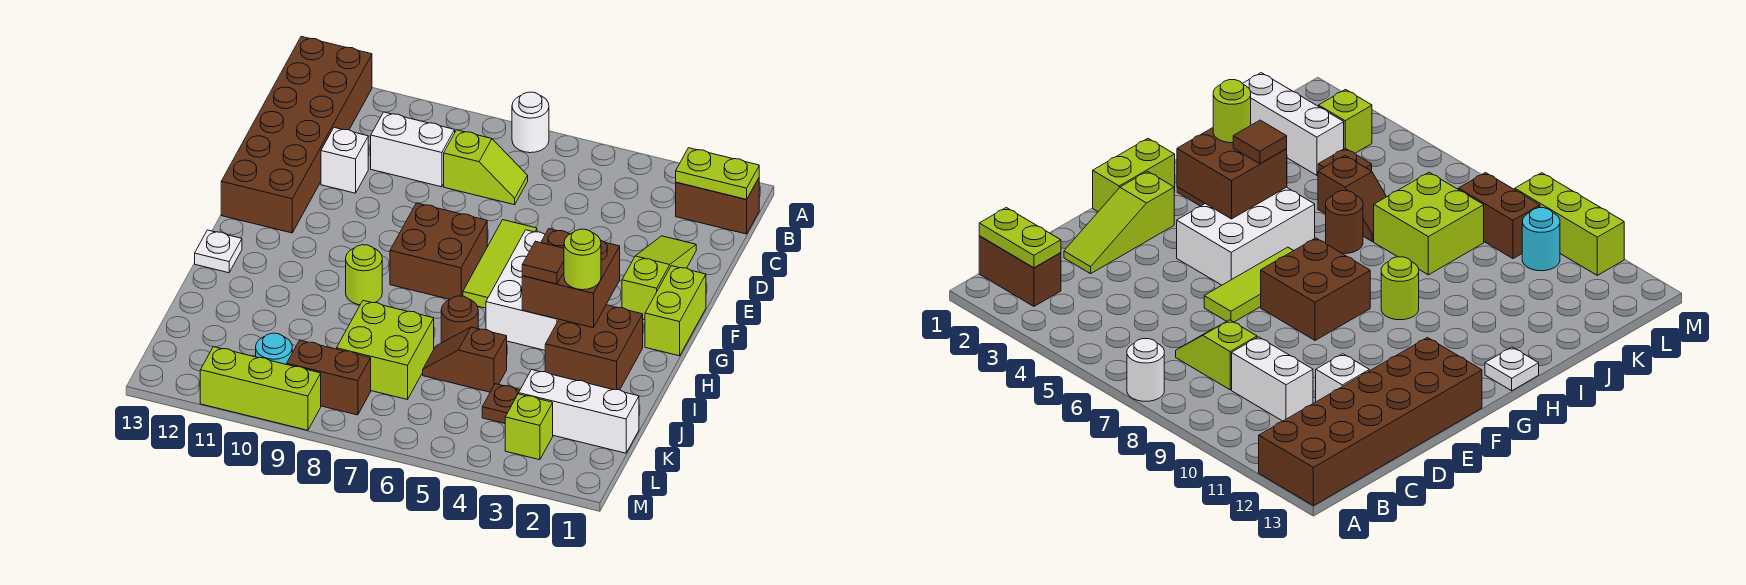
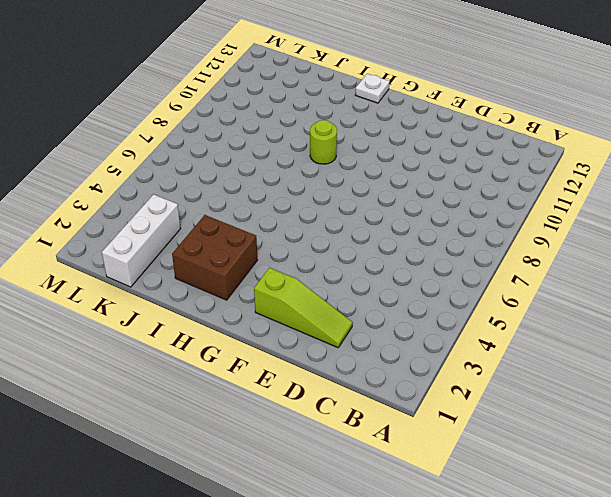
none -> white round brick A7 level 1
none -> brown brick A12:F13 level 1
none -> brown brick B1:B2 level 1

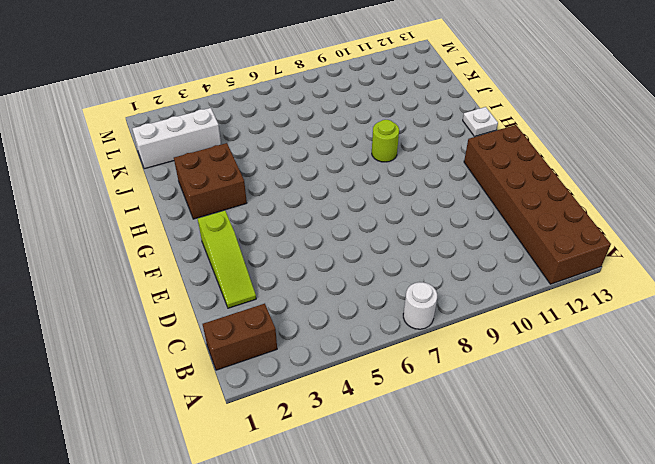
none -> lime slope C7:C8 level 1 top 8
none -> white brick C9:C10 level 1
none -> white brick D11 level 1

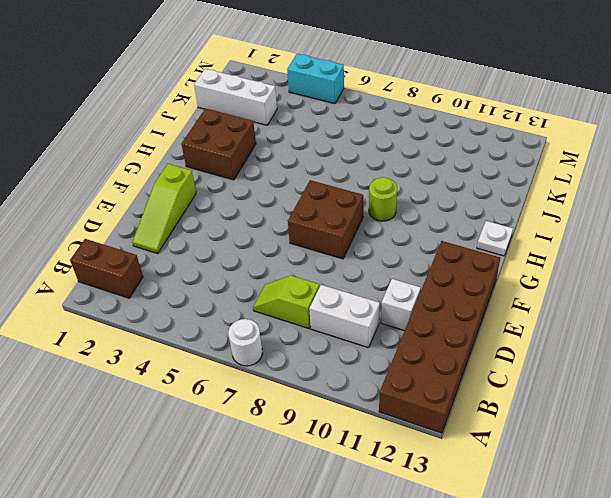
cyan brick M4:M5 level 1 -> none
none -> lime tile E6:G6 level 1
none -> lime brick F1:G1 level 1
none -> white brick F4:H5 level 1

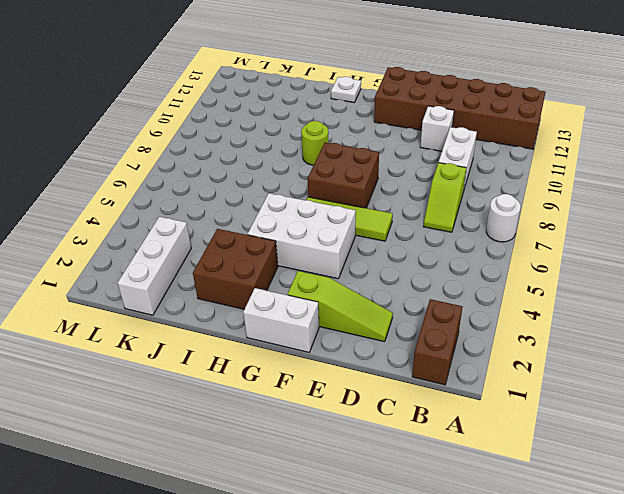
white brick F1:G1 level 1 -> lime brick F1:G1 level 1
none -> brown round brick I6 level 1
none -> brown slope J5:J6 level 1 top 5
none -> lime brick J7:K8 level 1

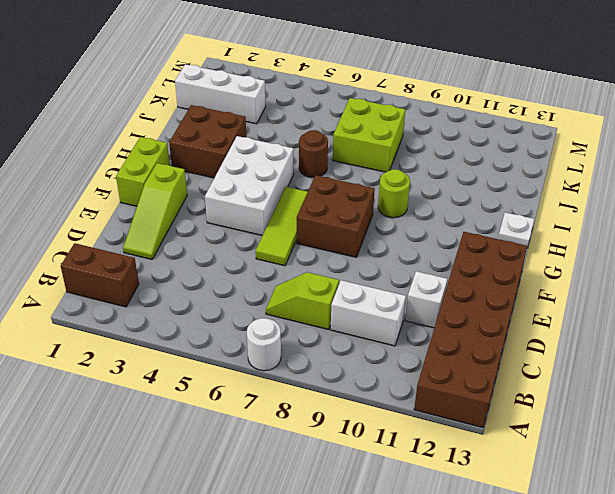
none -> brown slope J5:J6 level 1 top 5
none -> brown plate K4 level 1
none -> lime brick L3 level 1

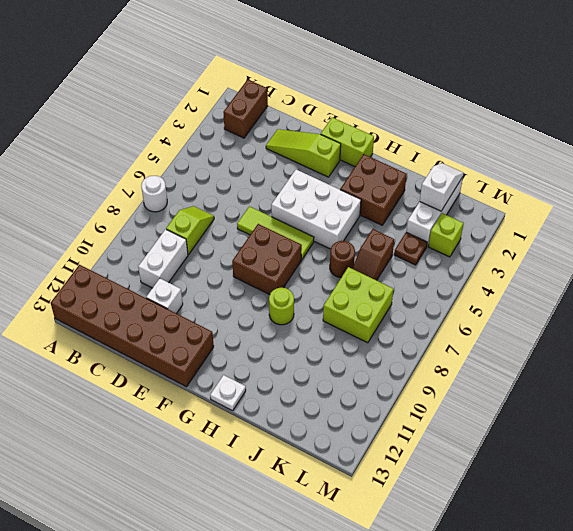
white slope K1:K2 level 2 top 2 -> none
none -> brown brick L8:L9 level 1
none -> cyan round brick L10 level 1
none -> lime brick M9:M11 level 1

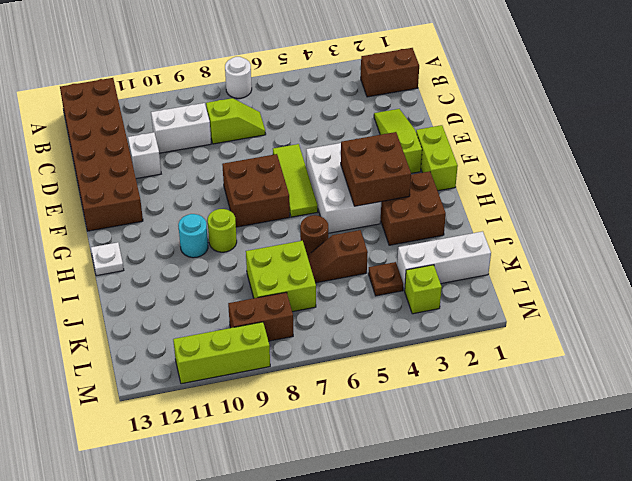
cyan round brick H10 level 1 -> cyan round brick L10 level 1
none -> lime plate B1:B2 level 2
none -> lime round brick H3 level 3
none -> brown tile H4 level 3

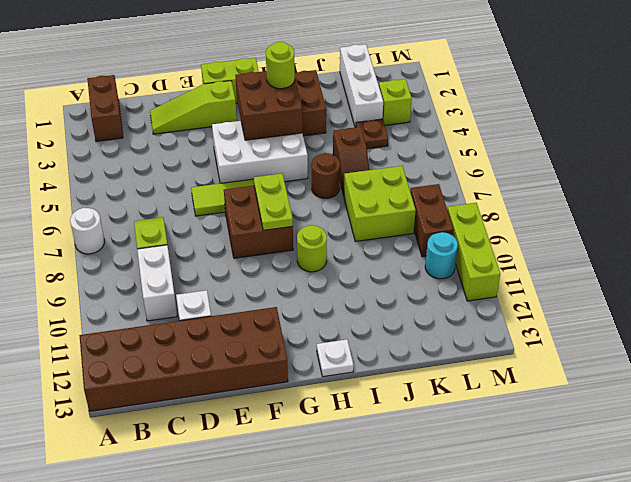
lime plate G7:G8 level 2 -> lime plate B1:B2 level 2
none -> brown tile H4 level 3

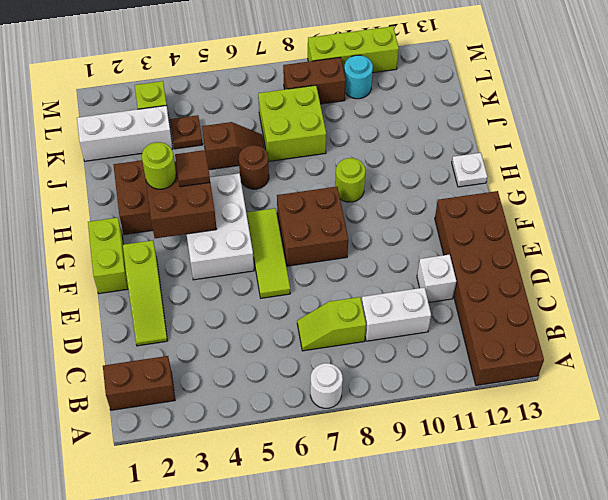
none -> lime plate B1:B2 level 2

